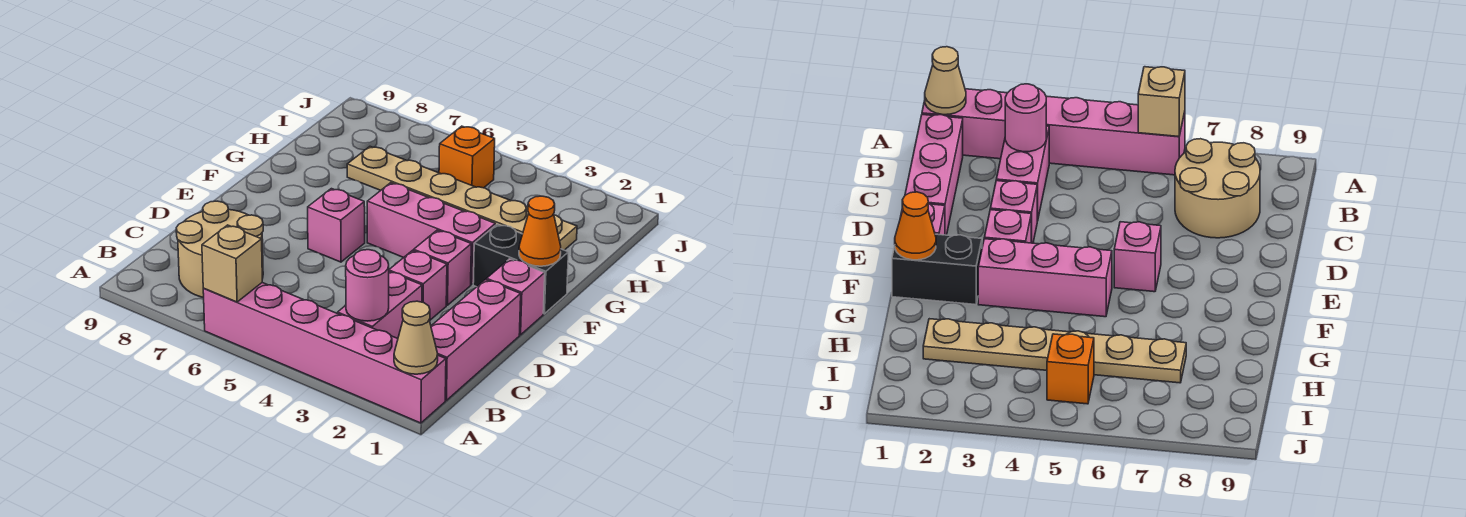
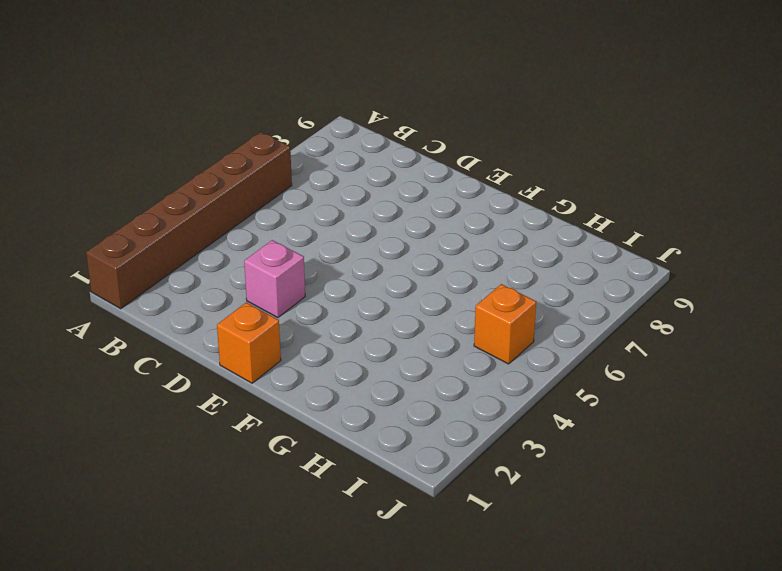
brown brick A1:A6 level 1 -> pink brick A1:A6 level 1
orange brick E1 level 1 -> pink brick E1 level 1
none -> pink brick B1:D1 level 1
none -> pink brick B3:C3 level 1
none -> tan round brick B7:C8 level 1

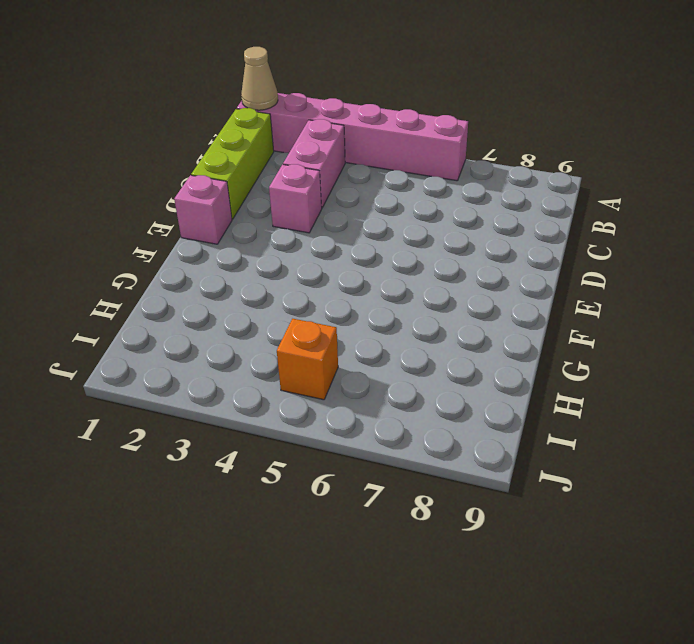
lime brick B1:D1 level 1 -> pink brick B1:D1 level 1
none -> tan round brick B7:C8 level 1
none -> pink brick E3 level 1
none -> pink brick E6 level 1

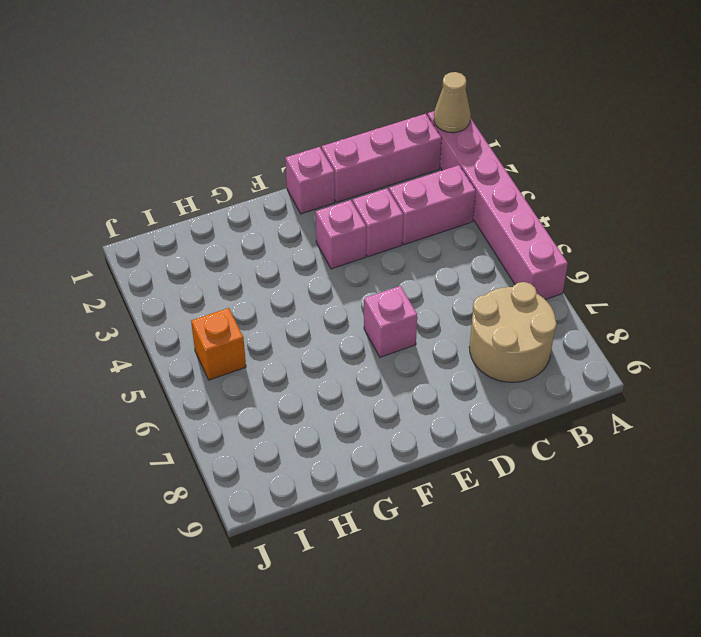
none -> black brick F1:F2 level 1
none -> pink brick F3:F5 level 1
none -> tan plate H2:H7 level 1

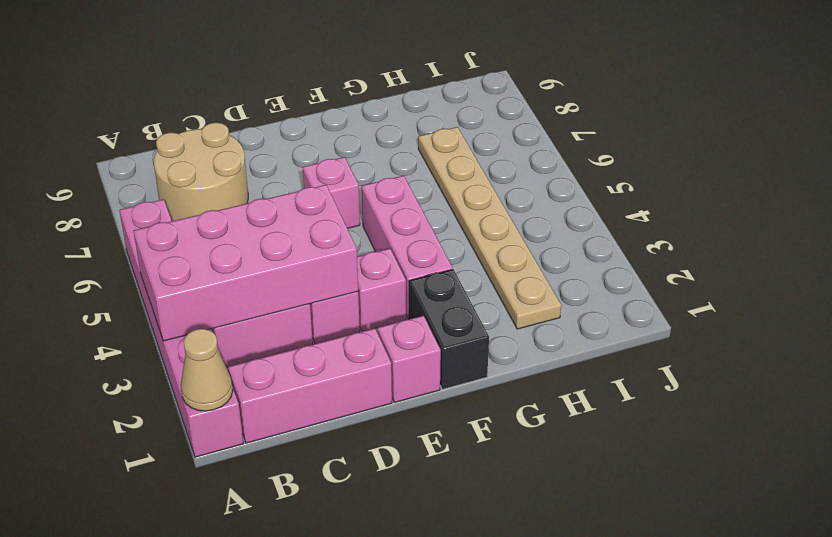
pink brick A3:D4 level 2 -> pink round brick B3 level 2
none -> orange brick I5 level 1
none -> tan brick A6 level 2
none -> orange cone F1 level 2

